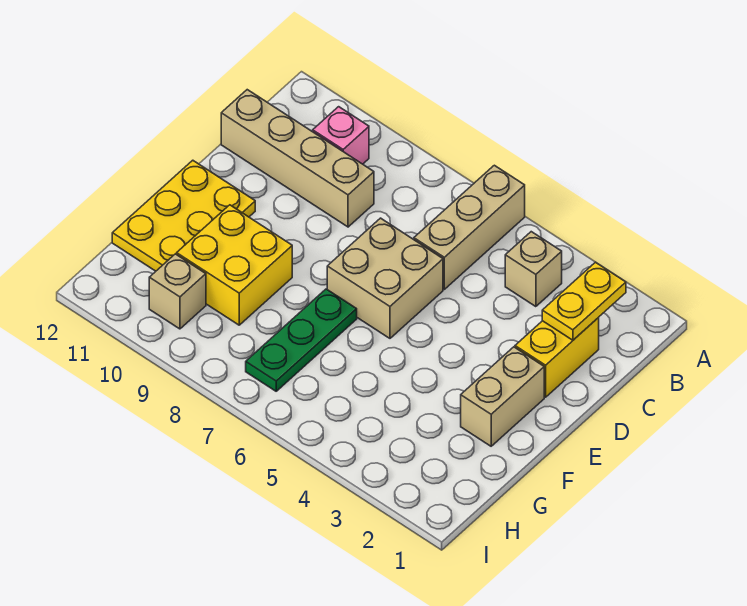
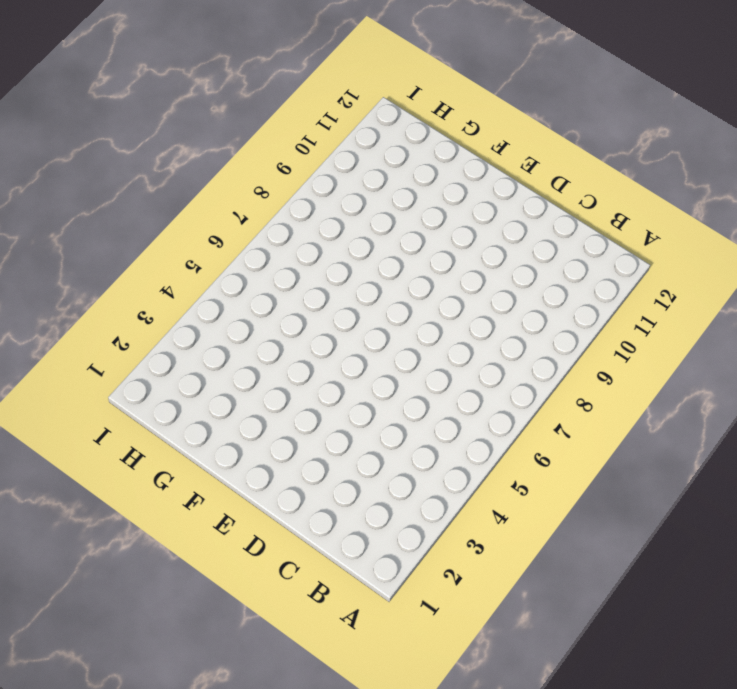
none -> tan brick A6:C6 level 1
none -> tan brick B4 level 1
none -> pink brick B10 level 1

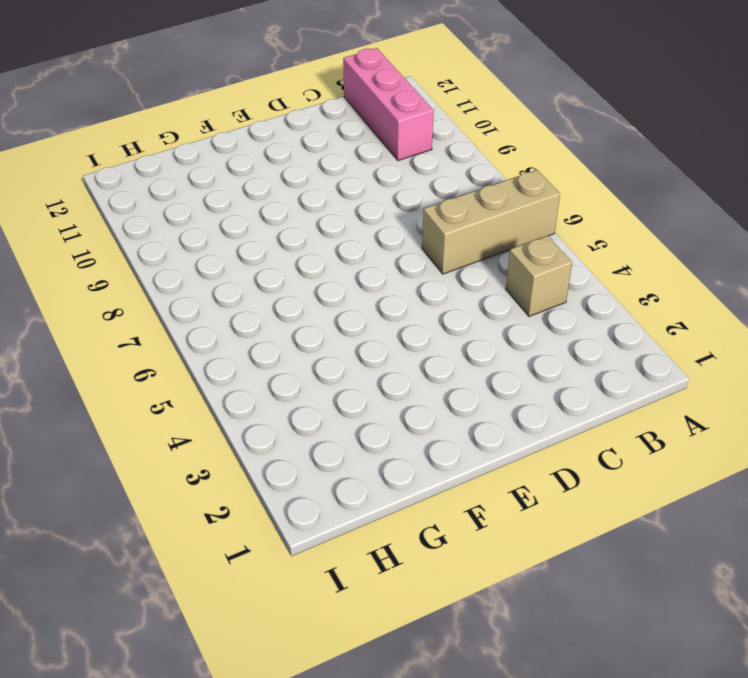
pink brick B10:B12 level 1 -> pink brick B10 level 1
none -> yellow brick C2:D2 level 1
none -> tan brick C9:C12 level 1
none -> tan brick D6:E7 level 1

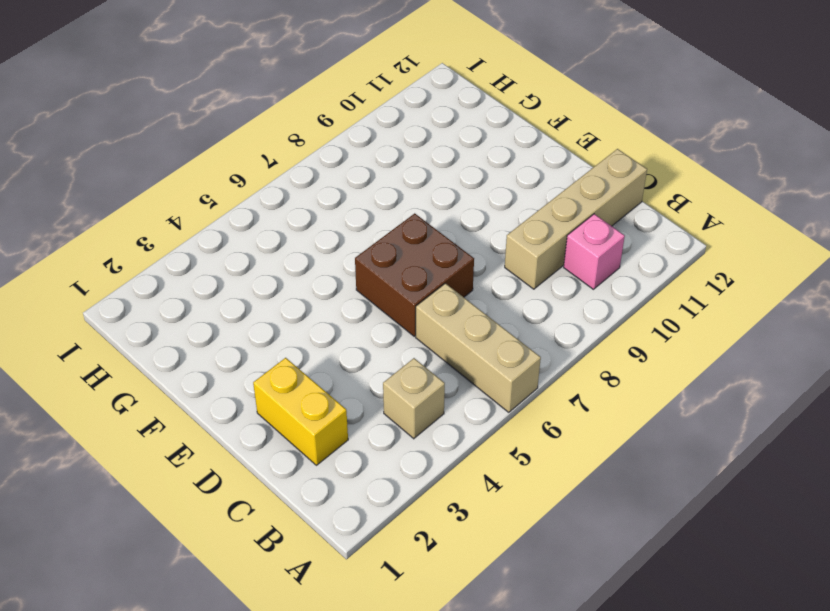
brown brick D6:E7 level 1 -> tan brick D6:E7 level 1
none -> tan brick E2:F2 level 1
none -> yellow plate E11:G12 level 1
none -> green plate F7:H7 level 1

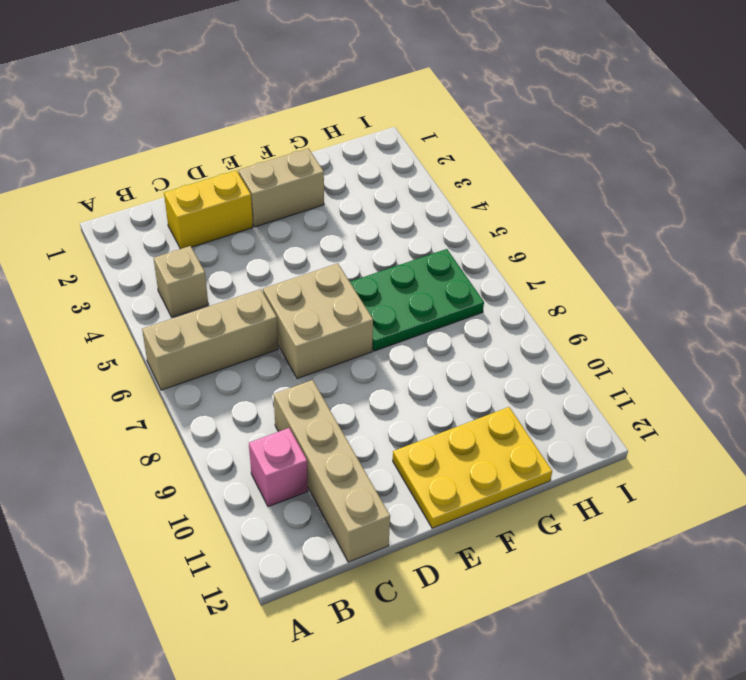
green plate F6:H7 level 1 -> green plate F7:H7 level 1
none -> yellow brick F9:G10 level 1
none -> tan brick H10 level 1
none -> yellow plate B2:C2 level 2

